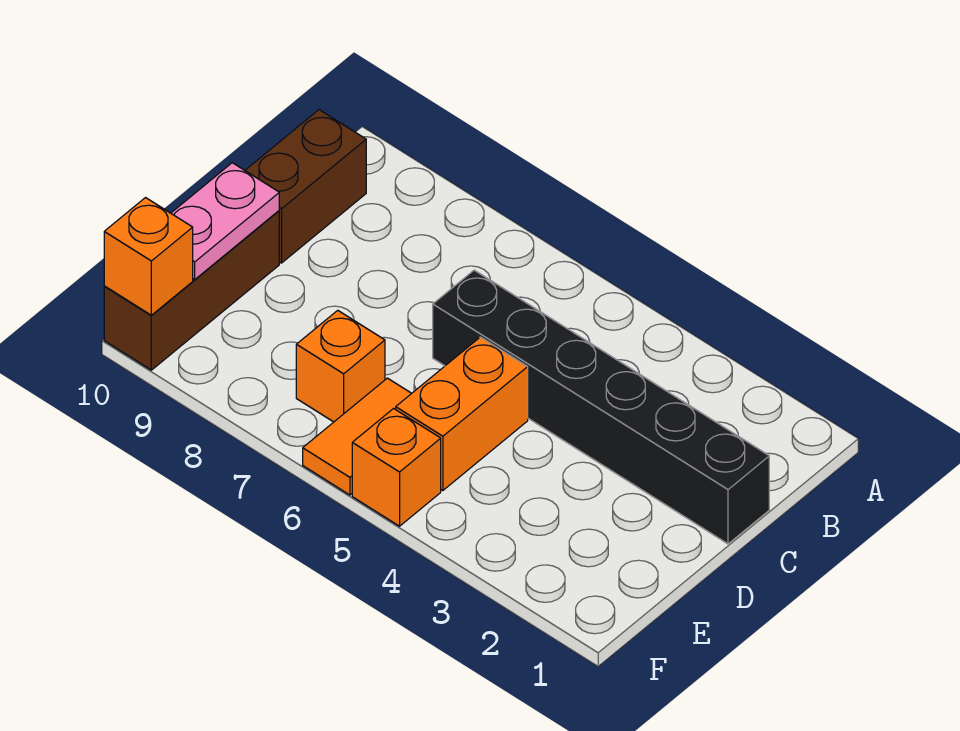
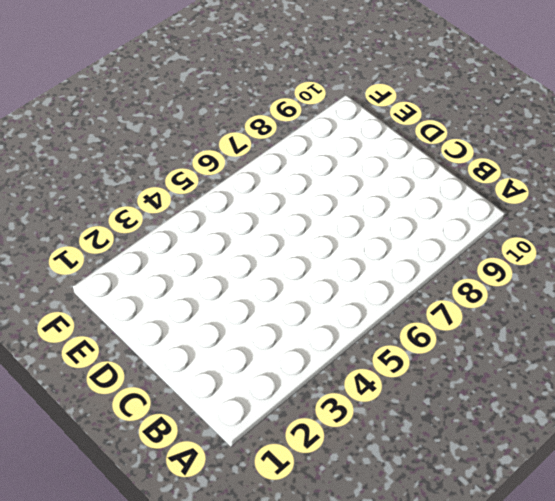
none -> brown brick B10:C10 level 1
none -> black brick C1:C6 level 1

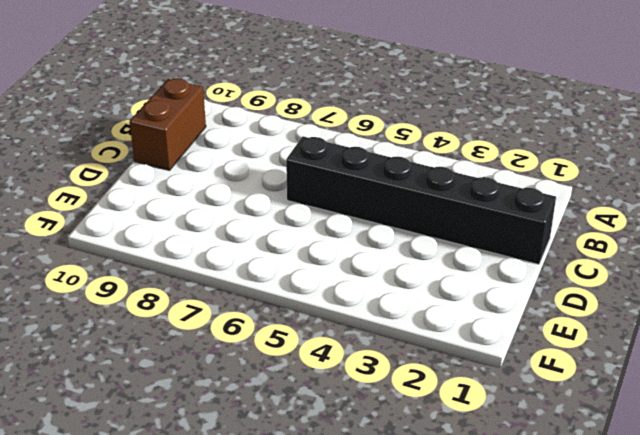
none -> orange brick D5:E5 level 1
none -> brown brick D10:F10 level 1

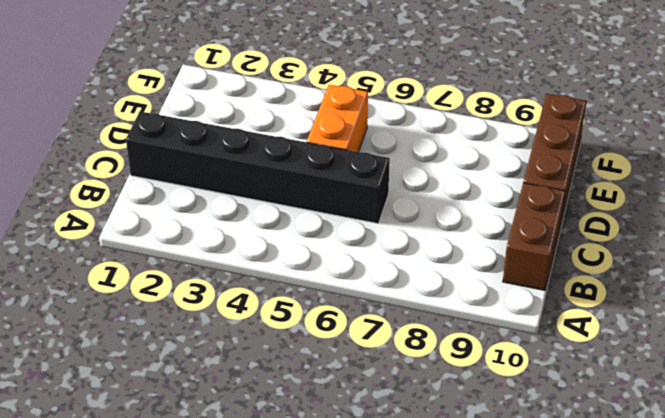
none -> orange tile E6:F6 level 1
none -> orange brick E7 level 1

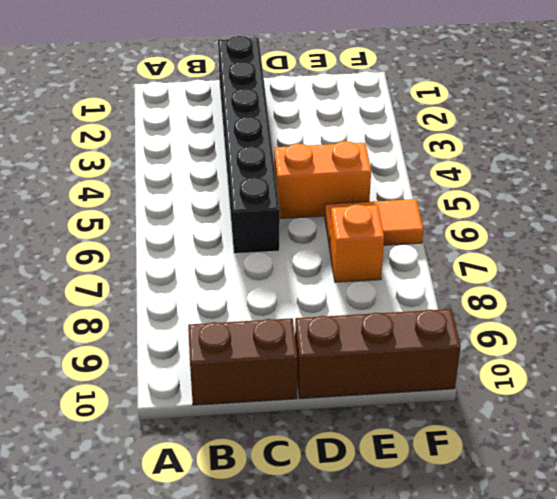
none -> orange brick F5 level 1
none -> pink plate D10:E10 level 2

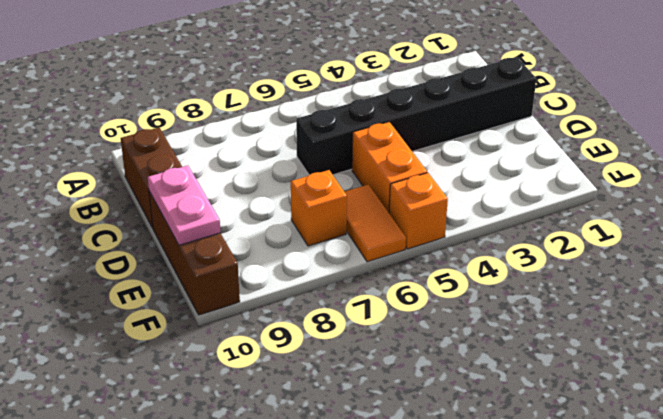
none -> orange brick F10 level 2

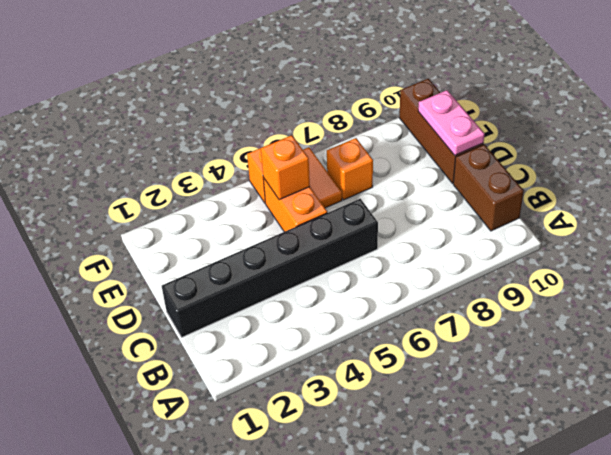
orange brick E5 level 2 -> orange brick F10 level 2

